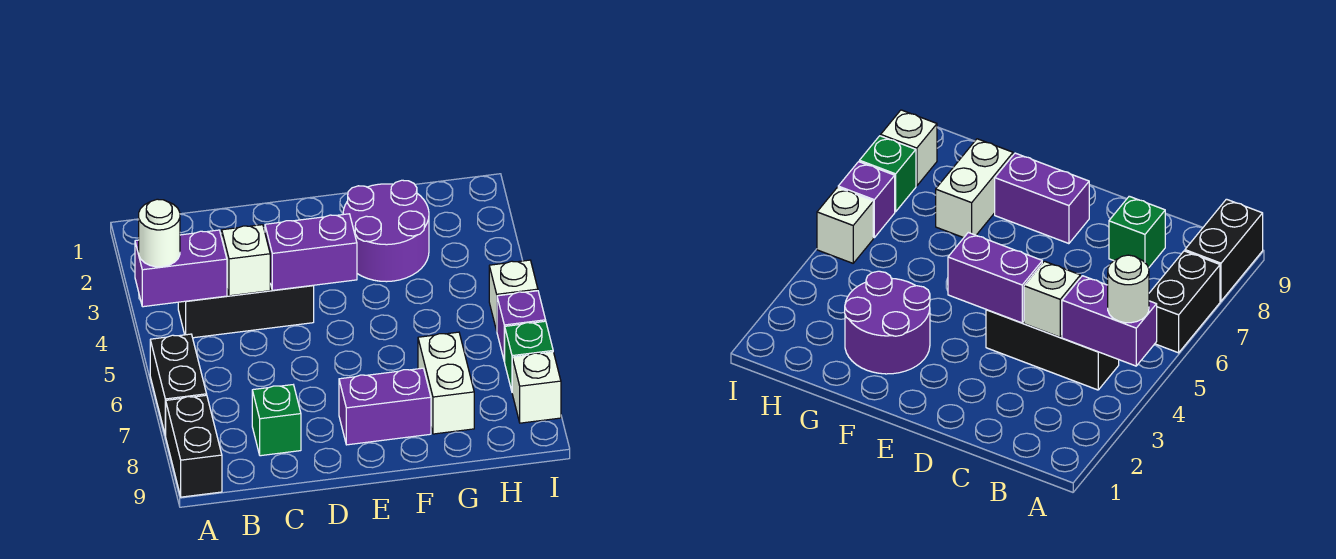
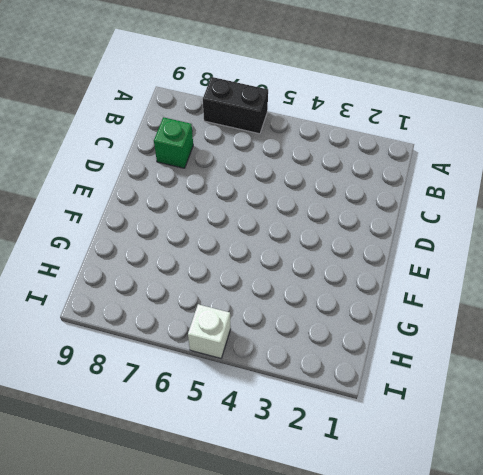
none -> black brick A8:A9 level 1
none -> black brick B4:D4 level 1
none -> purple brick E8:F8 level 1

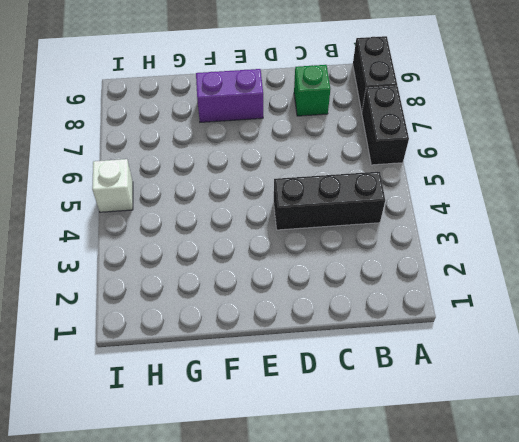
none -> purple round brick F2:G3 level 1
none -> white brick G7:G8 level 1
none -> purple brick I6 level 1

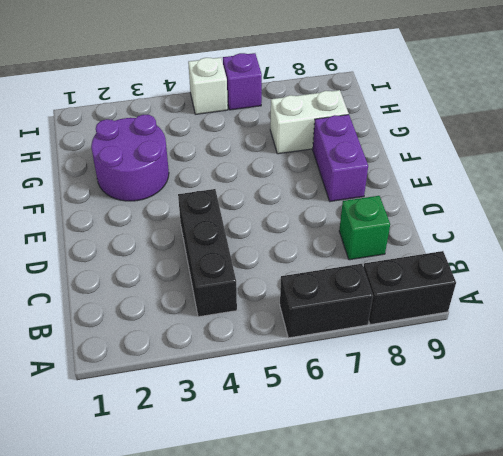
none -> green brick I7 level 1
none -> white brick I8 level 1
none -> purple brick A4:B4 level 2

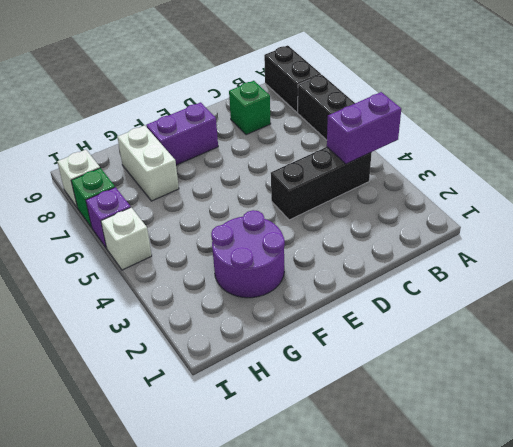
none -> white brick C4 level 2
none -> purple brick D4:E4 level 2
none -> white round brick A4 level 3

